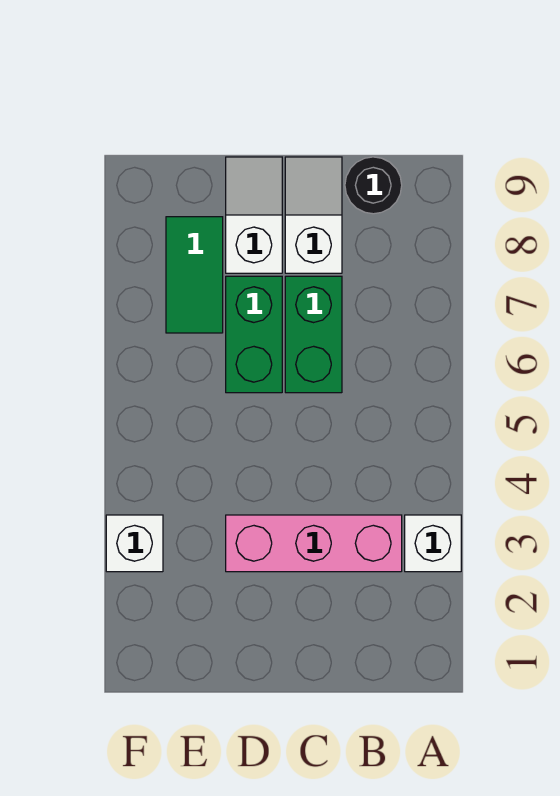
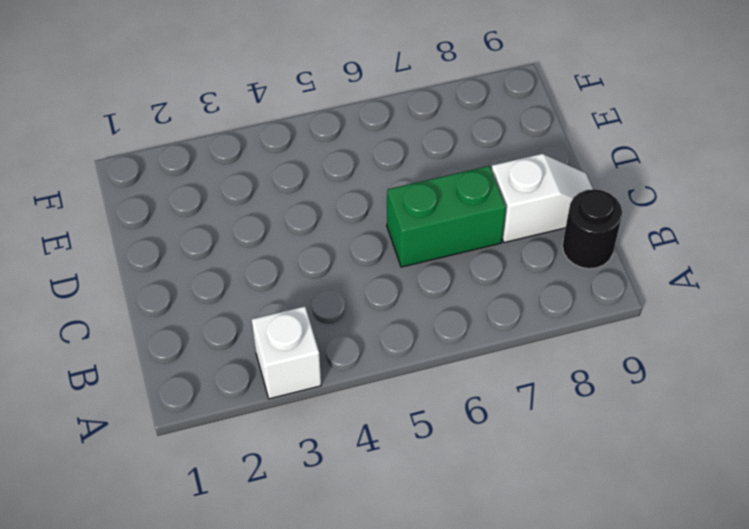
none -> pink brick B3:D3 level 1
none -> green brick D6:D7 level 1

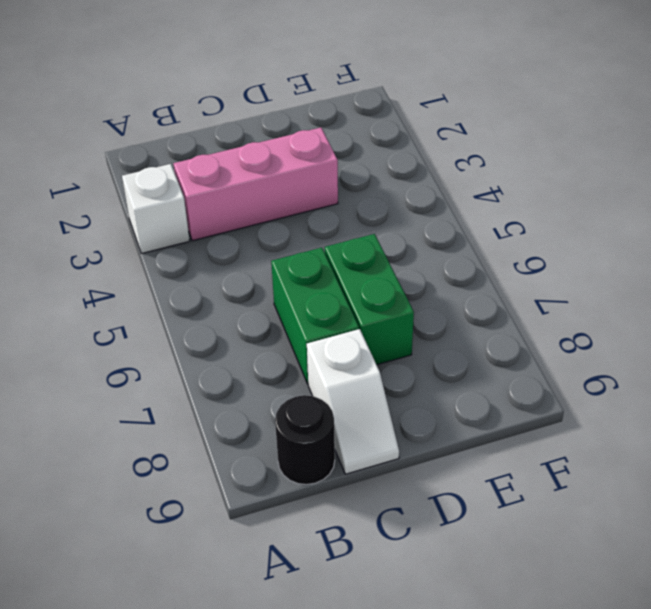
none -> white slope D8:D9 level 1 top 8
none -> green tile E7:E8 level 1

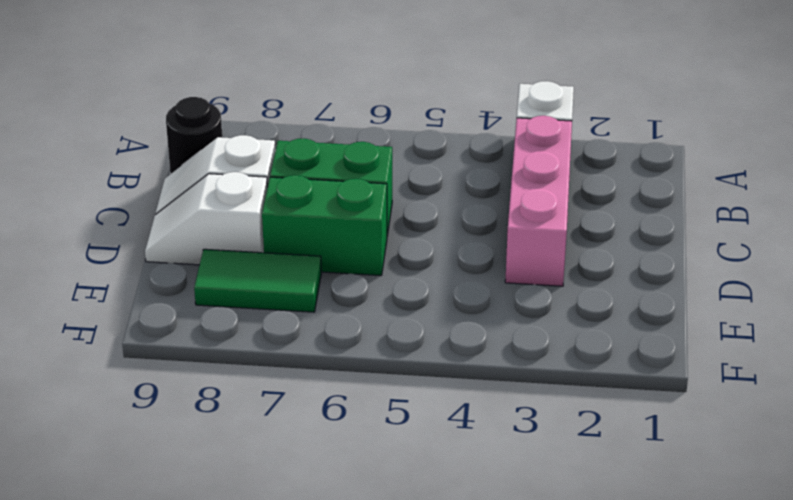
none -> white brick F3 level 1

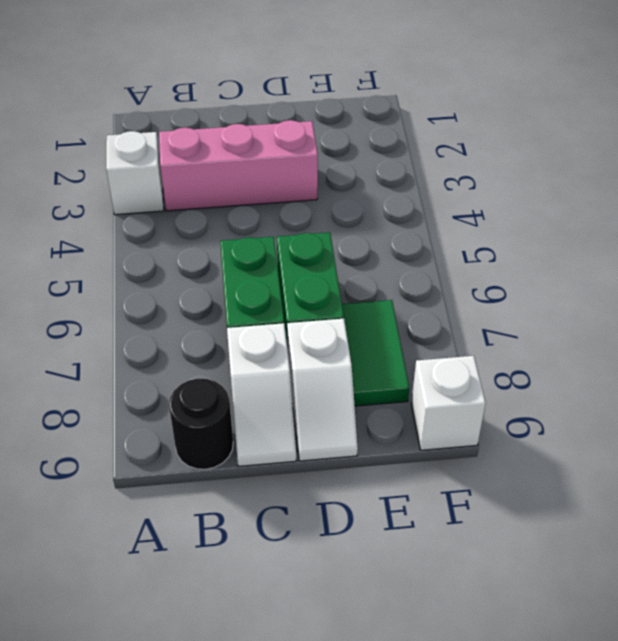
white brick F9 level 1 -> white brick F3 level 1

